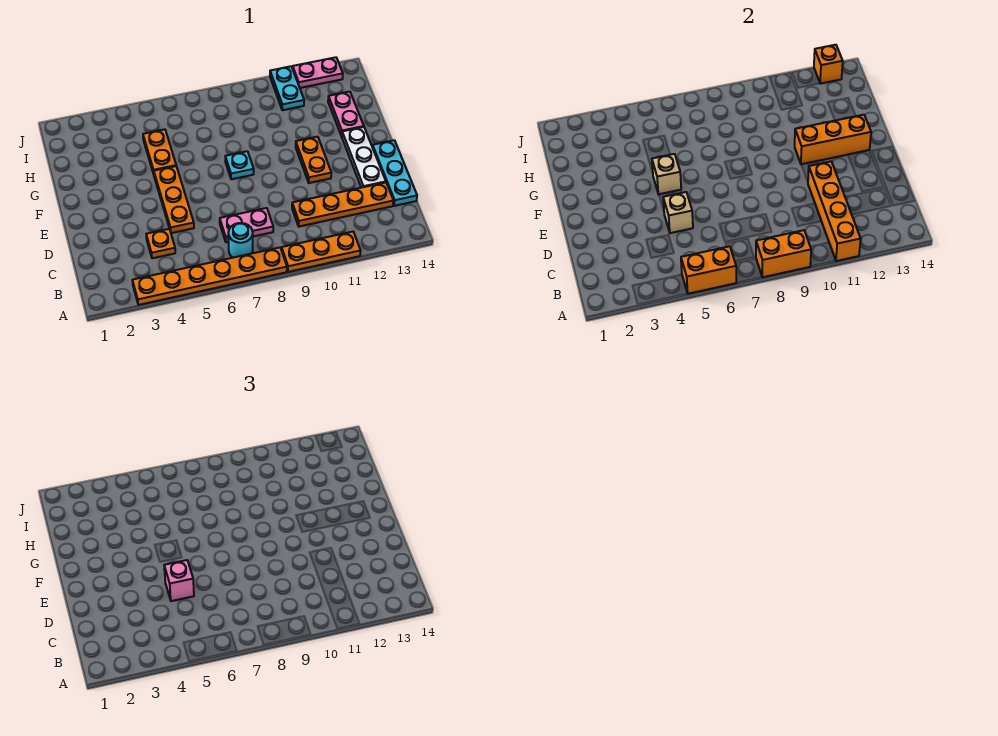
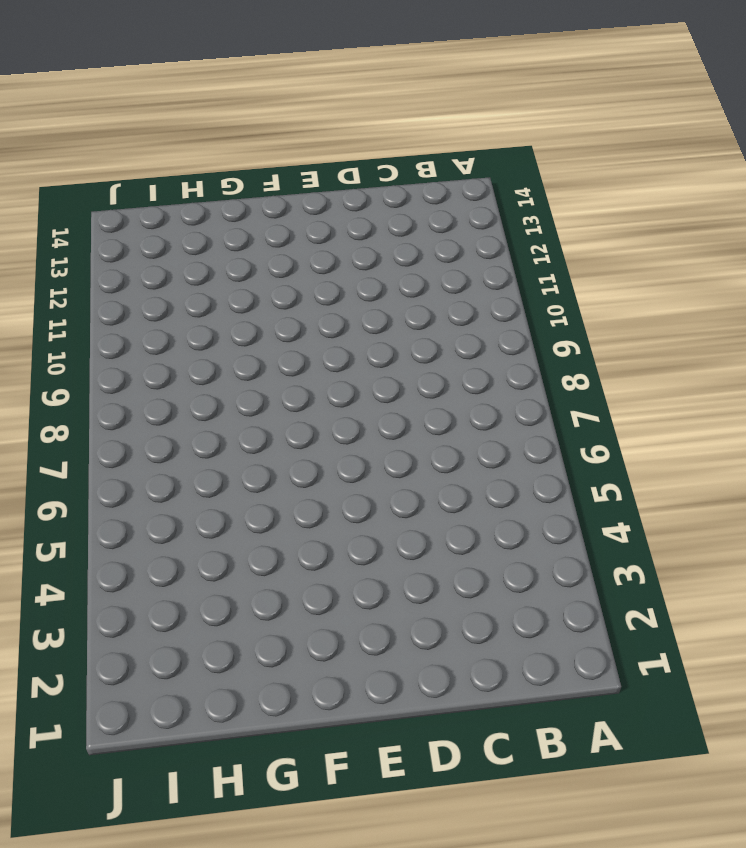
none -> orange plate A3:A8 level 1
none -> orange plate A9:A11 level 1
none -> cyan round brick B7 level 1

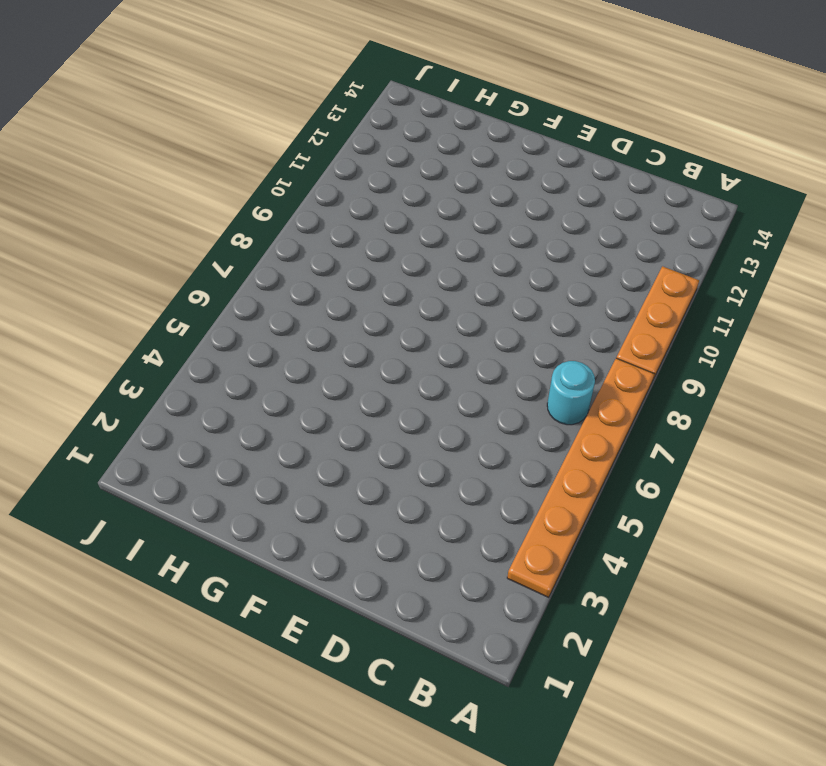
none -> orange plate C4 level 1
none -> pink plate C7:C8 level 1
none -> orange plate C10:C13 level 1

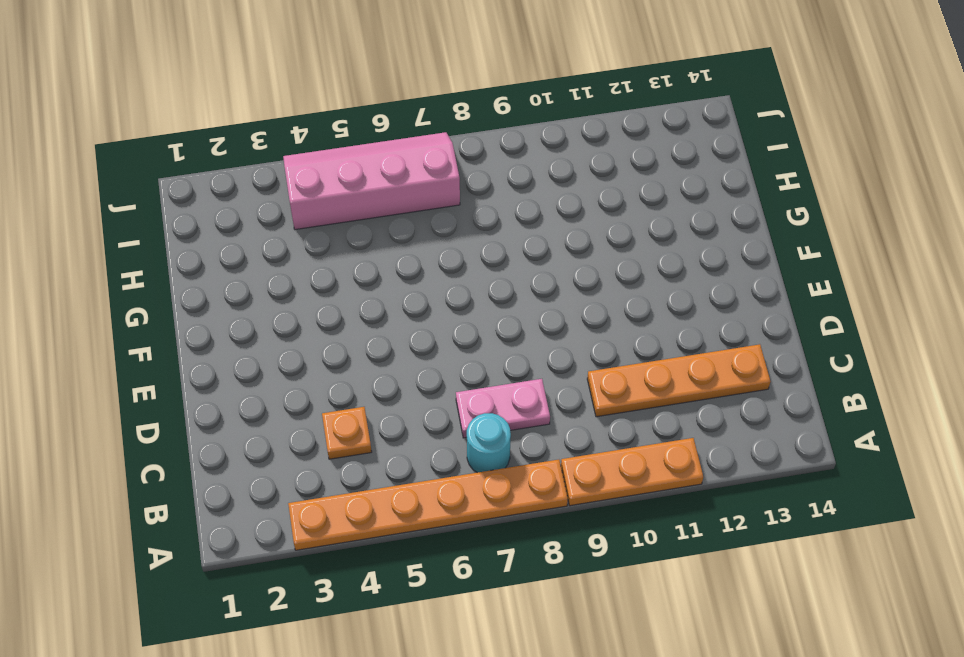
pink slope I4:J7 level 1 top I -> none
none -> cyan plate C14:E14 level 1
none -> orange plate D5:F5 level 1
none -> white plate D13:F13 level 1

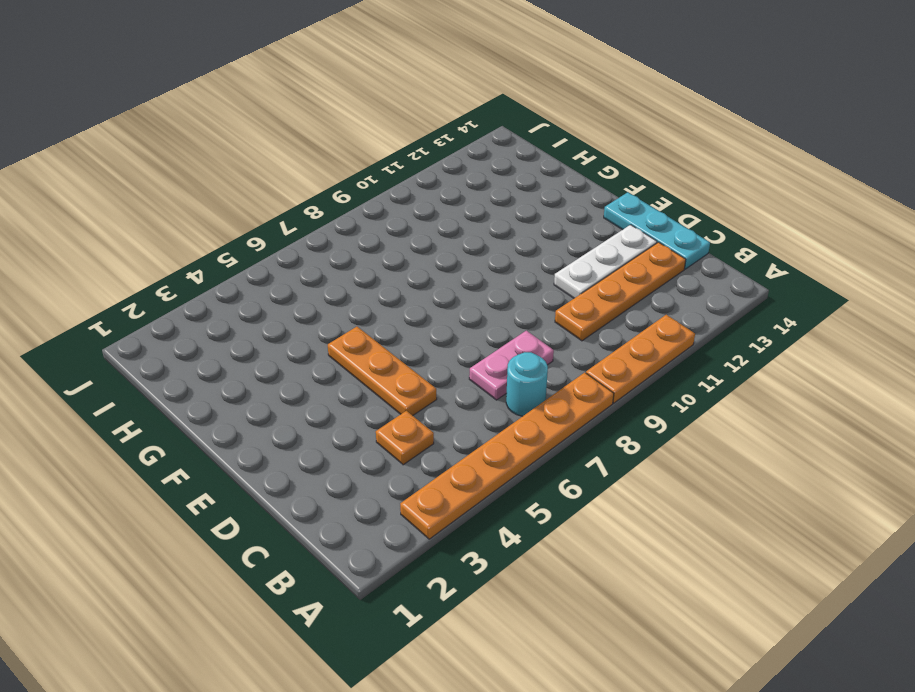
white plate D11:D13 level 1 -> white plate D13:F13 level 1
none -> orange plate E11:F11 level 1
none -> cyan plate F8 level 1
none -> orange plate G5:H5 level 1

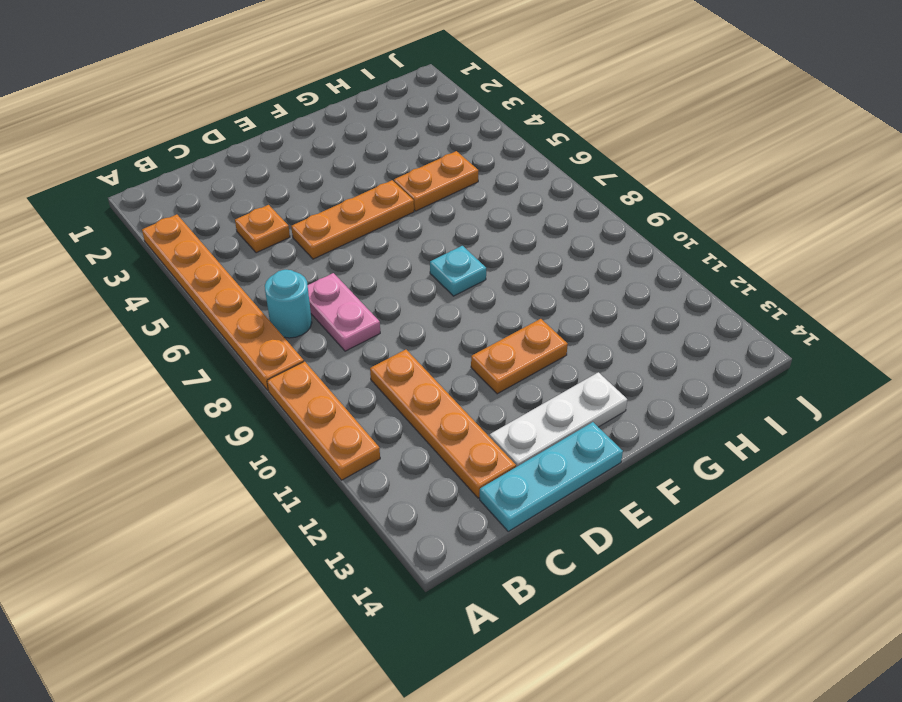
none -> pink plate G13:H13 level 1
none -> cyan plate I11:J11 level 1
none -> pink plate J12:J13 level 1

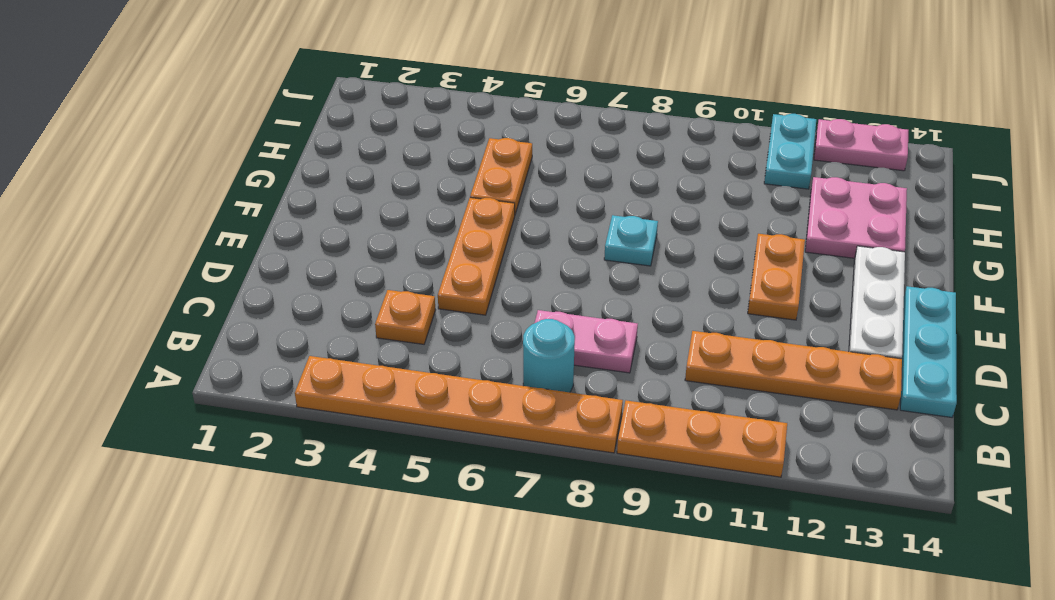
pink plate G12:H13 level 1 -> pink plate G13:H13 level 1
none -> orange brick A5:A6 level 2
none -> orange brick A8:A9 level 2
none -> orange brick A11:D11 level 2

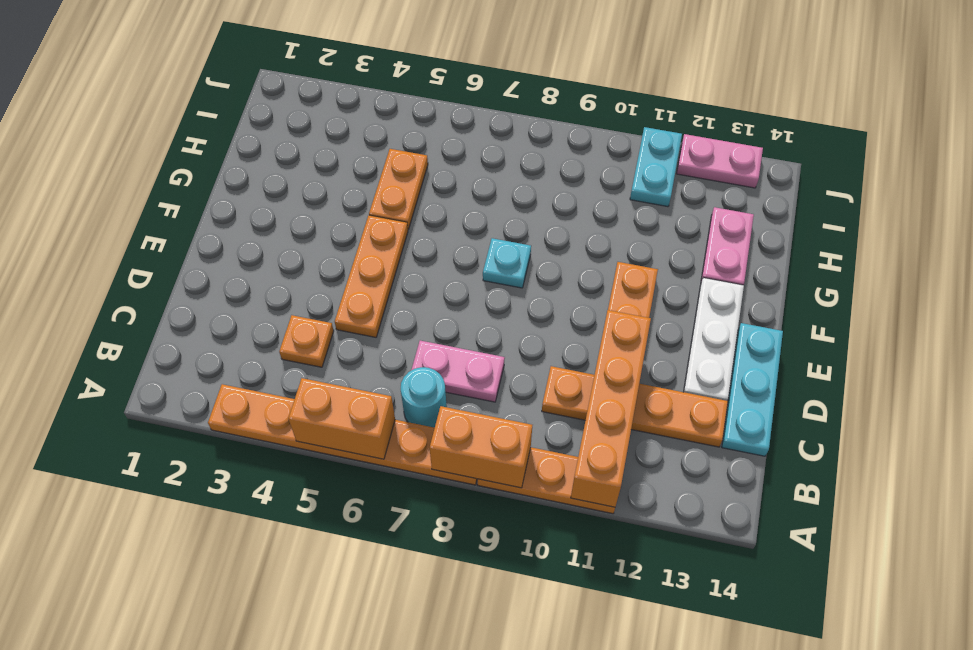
none -> tan brick D5 level 2
none -> tan brick F5 level 2
none -> orange brick F11:F13 level 2

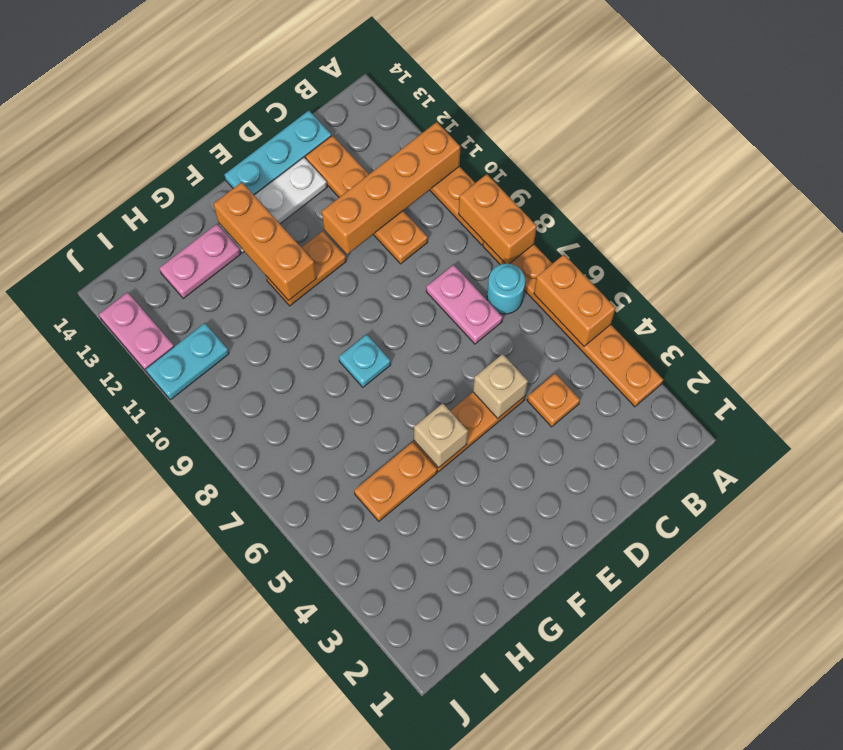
none -> orange brick J13 level 2
none -> pink brick D5 level 3

